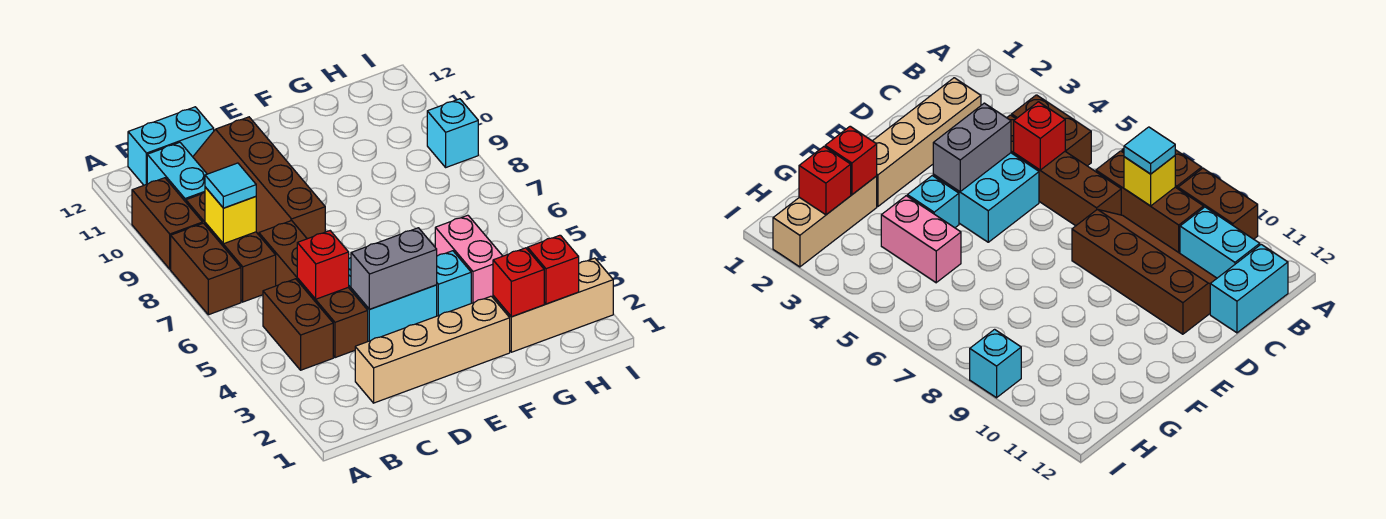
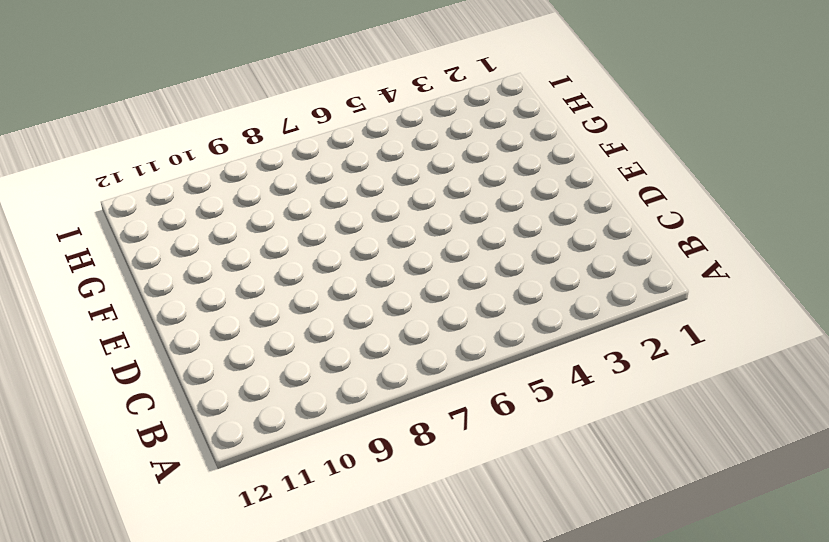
none -> brown brick A7:A8 level 1
none -> brown brick A9:A10 level 1
none -> brown brick B4:B5 level 1

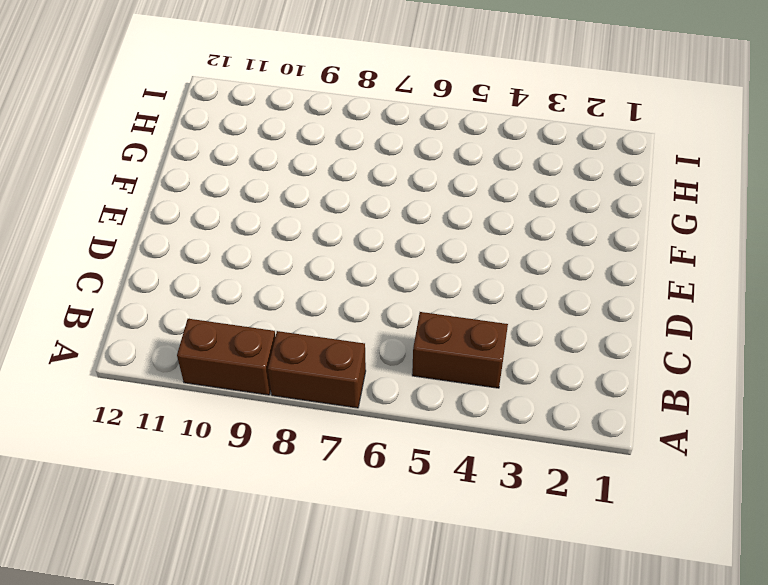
none -> brown brick B7:B9 level 1
none -> cyan brick B10:B11 level 1
none -> cyan brick B12:C12 level 1

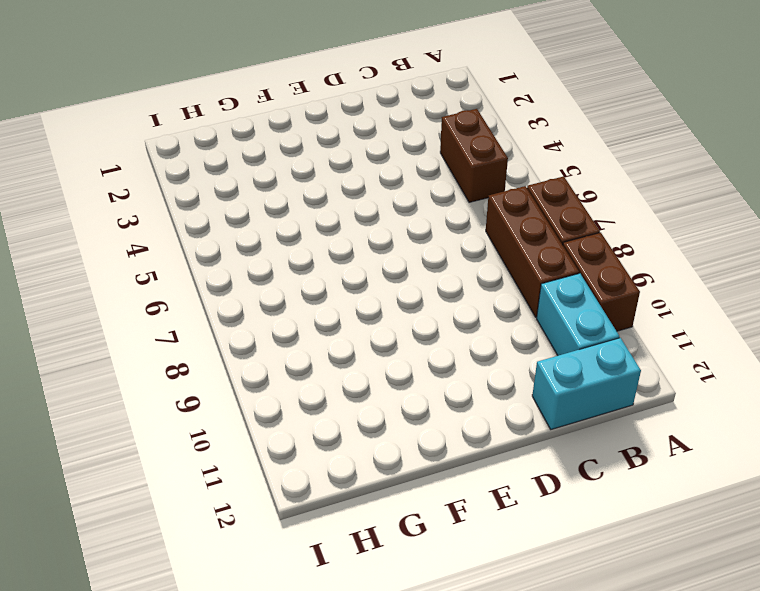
none -> tan brick C2:F2 level 1
none -> brown brick C4:C7 level 1
none -> brown slope C8:D11 level 1 top D

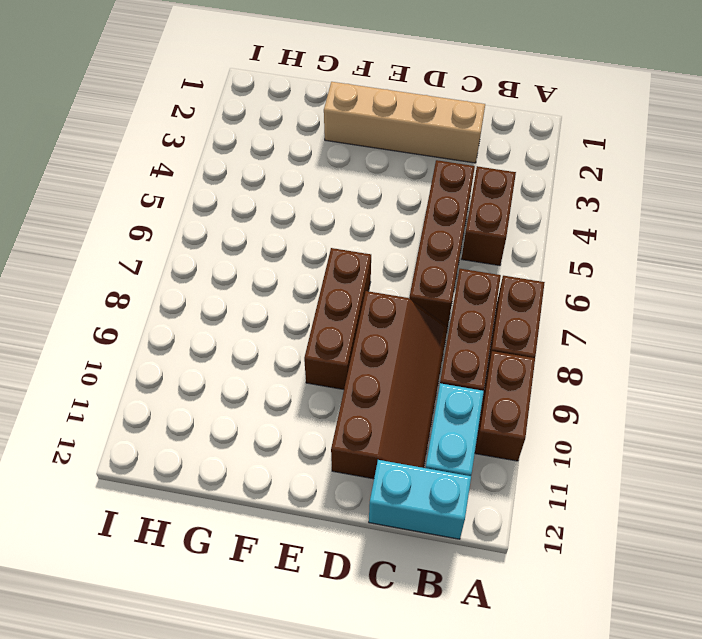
brown brick E7:E9 level 1 -> none
none -> cyan brick D4:E5 level 1
none -> cyan brick F4 level 1
none -> tan brick G2:I2 level 1

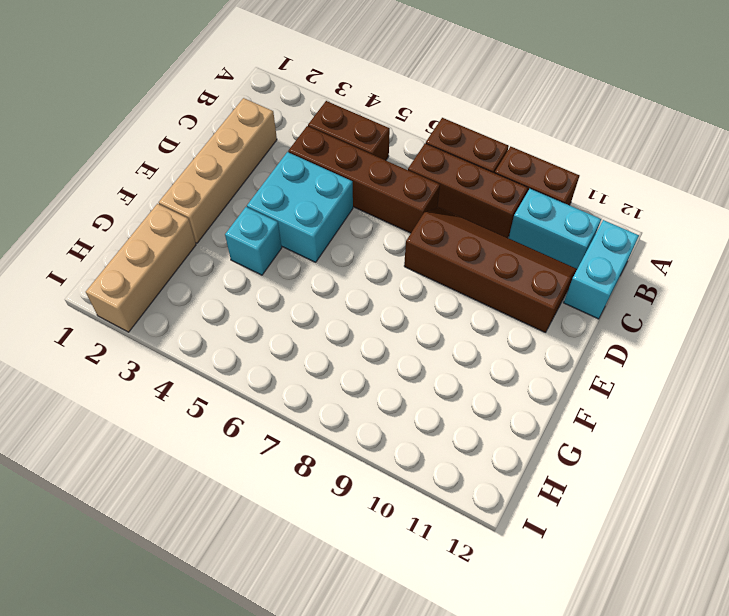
none -> pink brick G4:G5 level 1
none -> cyan brick I9 level 1
none -> yellow brick B8 level 2

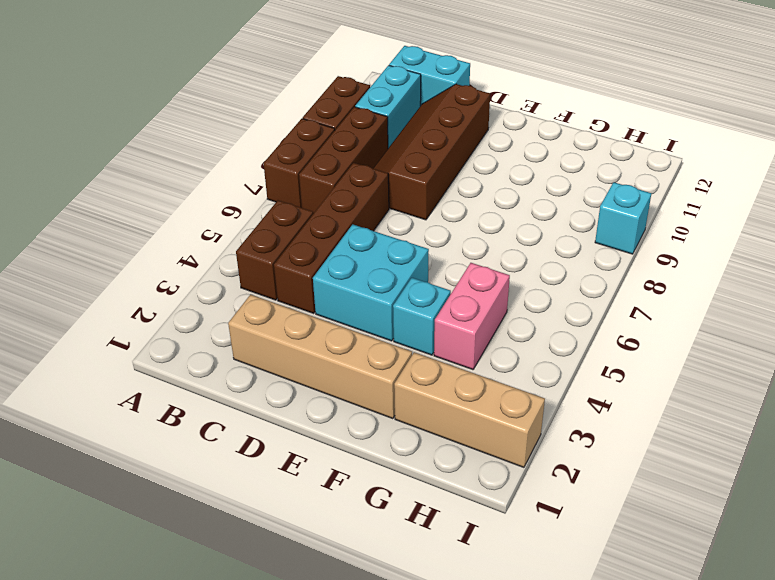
none -> yellow brick B8 level 2
none -> red brick C5 level 2
none -> grey brick D4:E4 level 2

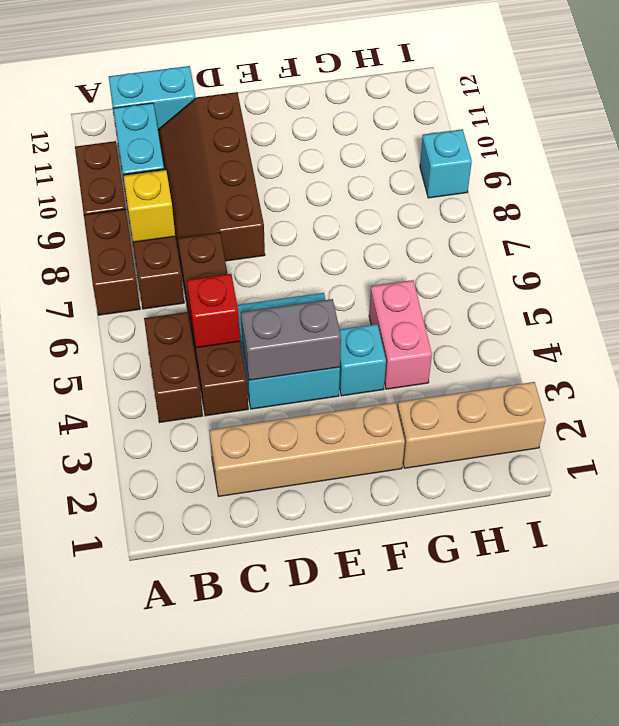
none -> red brick G2 level 2
none -> red brick H2 level 2
none -> cyan tile B8 level 3

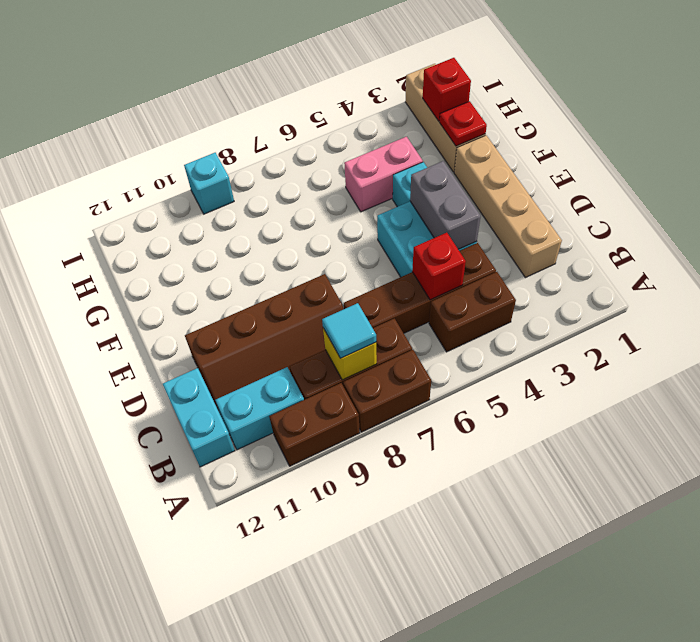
red plate G2 level 2 -> red brick G2 level 2

